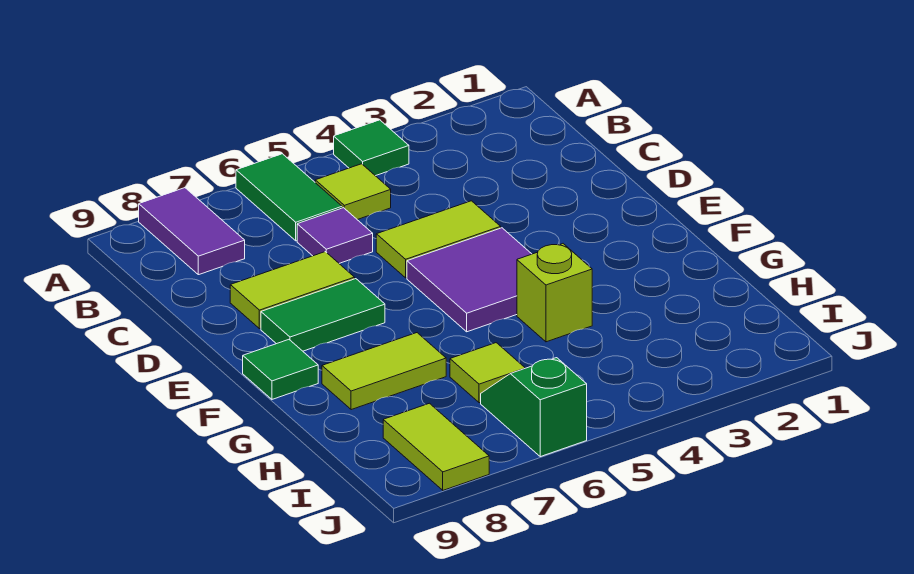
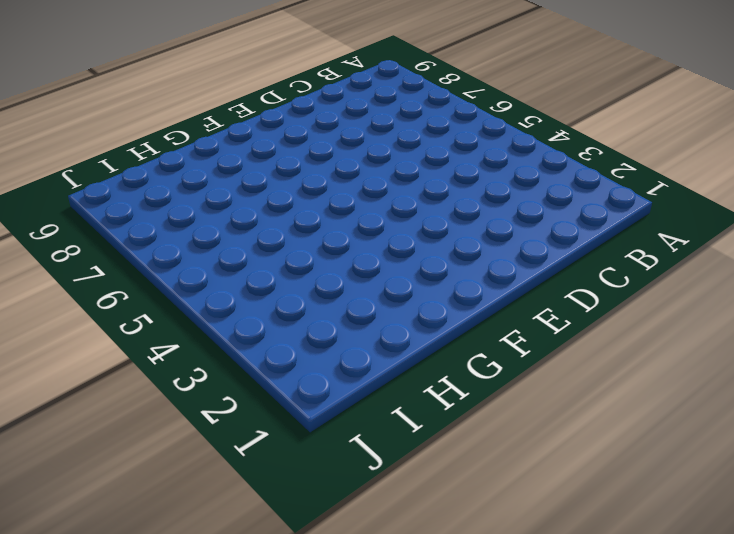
none -> green tile A4 level 1
none -> green tile A6:B6 level 1
none -> purple tile A8:B8 level 1

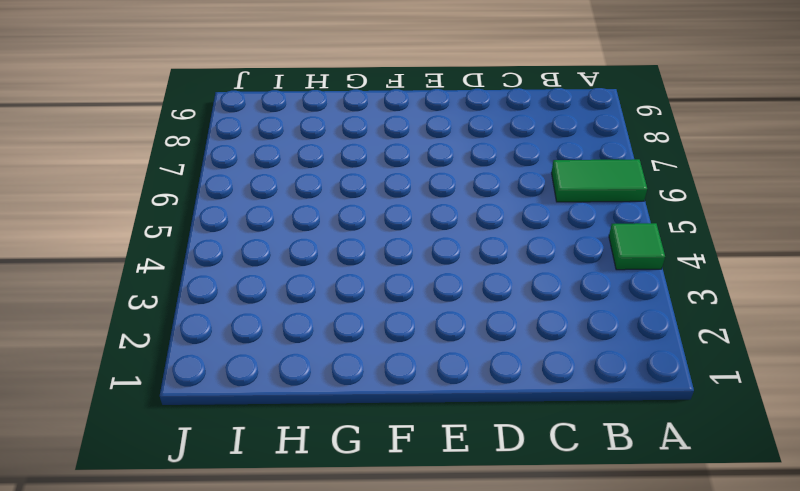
none -> purple tile A8:B8 level 1
none -> lime tile B5 level 1
none -> purple tile C6 level 1

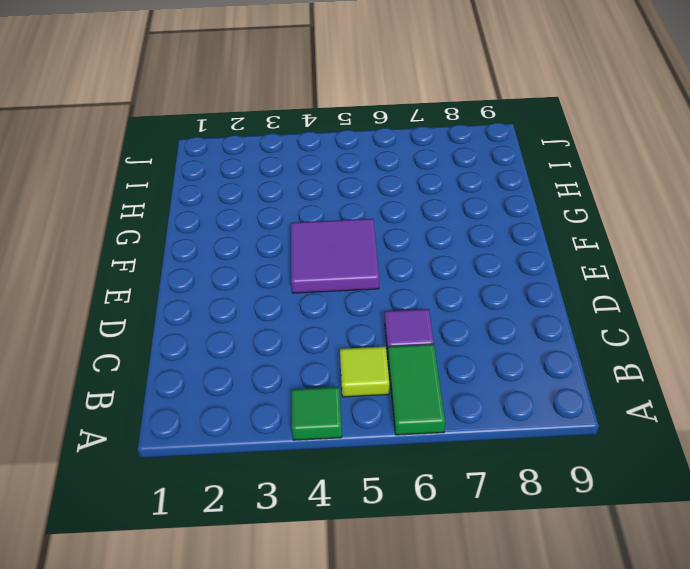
none -> purple tile A8:B8 level 1
none -> lime tile D4:D5 level 1
none -> lime tile D7:D8 level 1

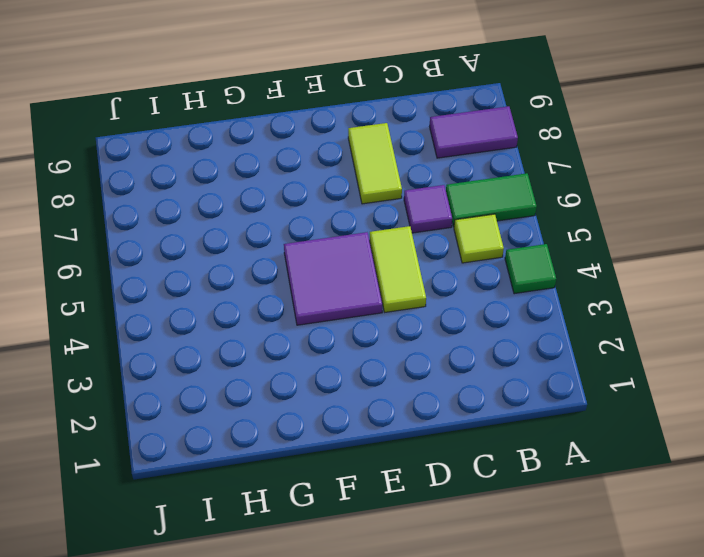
none -> green tile E7:E8 level 1
none -> green tile F9 level 1
none -> lime brick G4 level 1

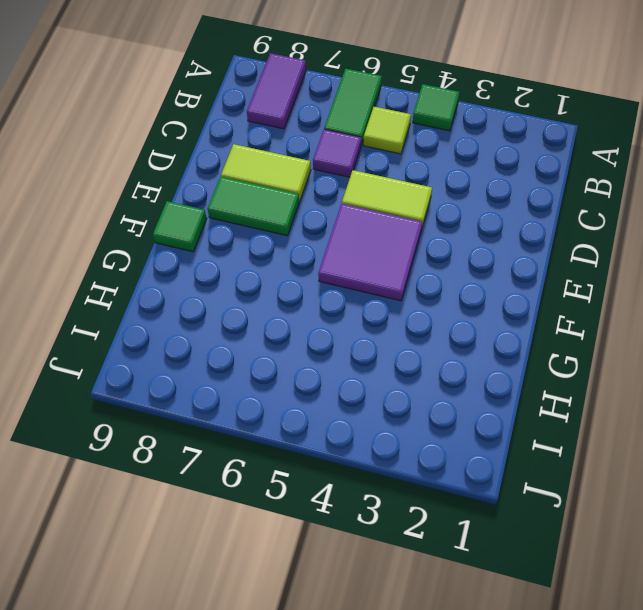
none -> lime brick G4 level 1
none -> lime tile G7:G8 level 1
none -> lime tile H6 level 1

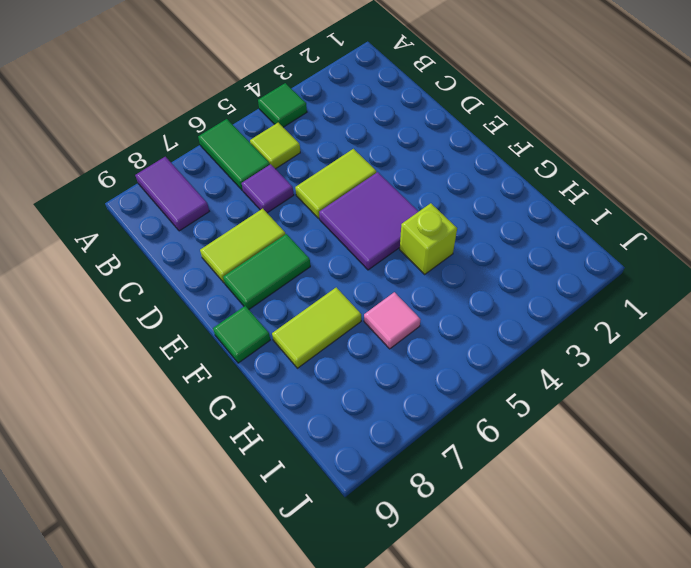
pink tile H6 level 1 -> lime tile H6 level 1
none -> green slope I6:J6 level 1 top J
none -> lime tile I8:J8 level 1

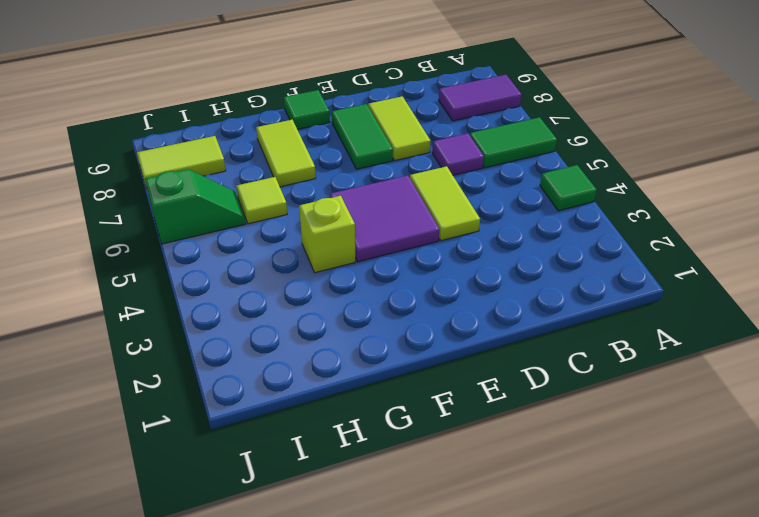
none -> lime tile B5 level 1

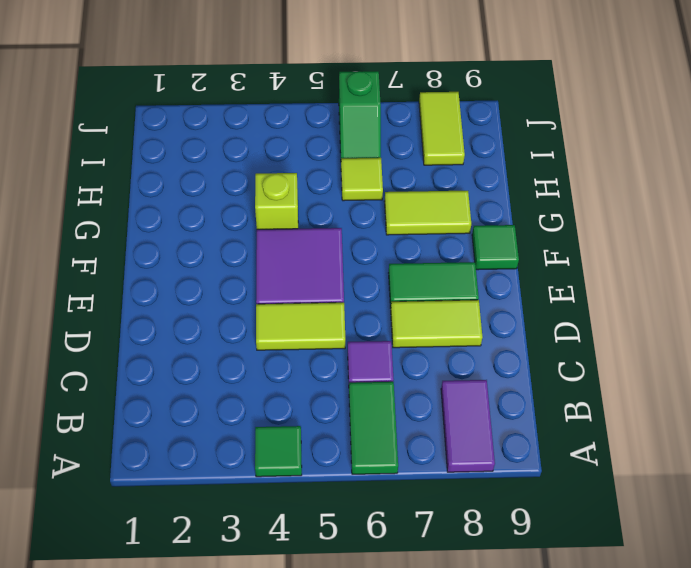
none -> lime tile B5 level 1

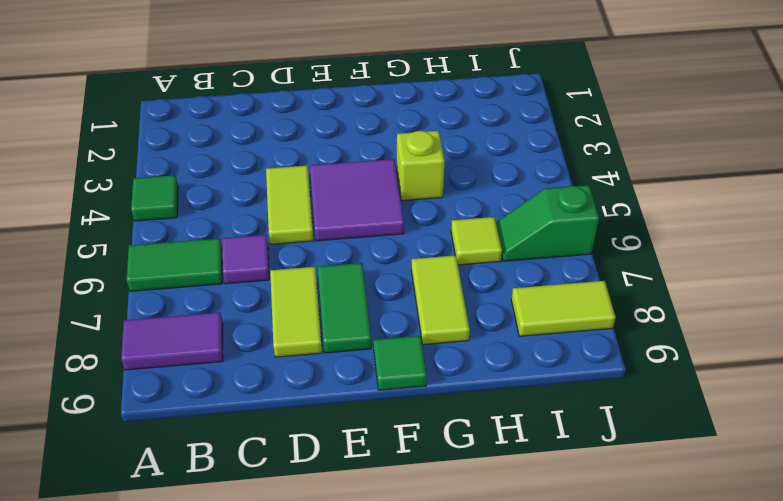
none -> lime tile B5 level 1

